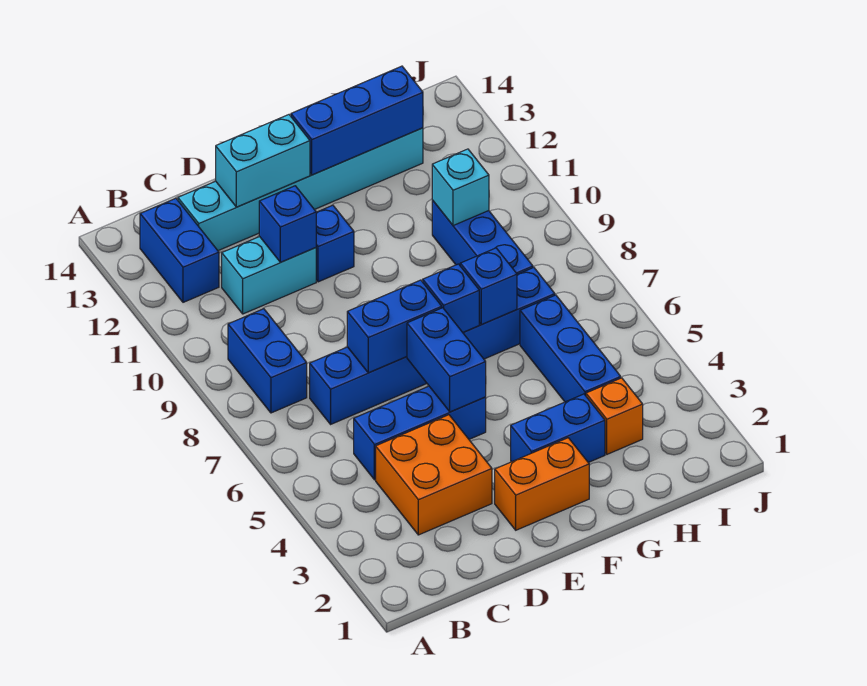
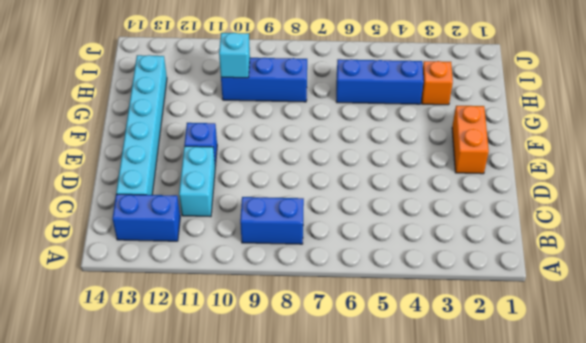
none -> orange brick C3:D4 level 1
none -> blue brick C5:E5 level 1
none -> blue brick C7:H7 level 1

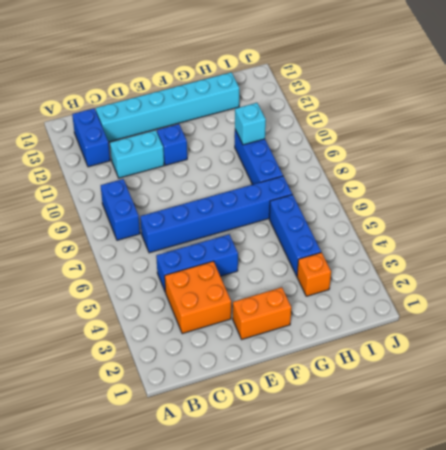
none -> blue brick F3:G3 level 1
none -> blue brick D7:E7 level 2
none -> blue brick D11 level 2

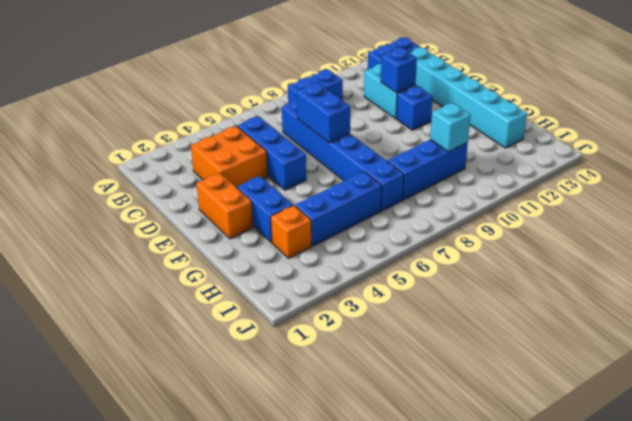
none -> cyan brick D13:E13 level 2
none -> blue brick E5:E6 level 2
none -> blue brick F7 level 2

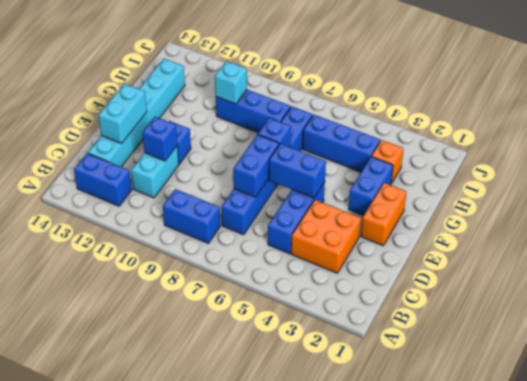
none -> blue brick F13:H13 level 2
none -> blue brick G7 level 2

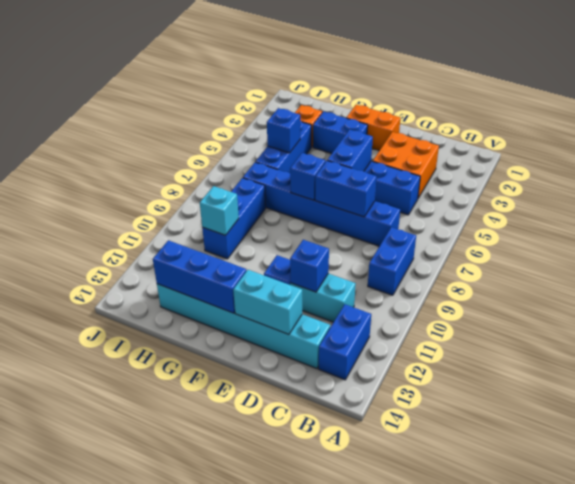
blue brick H5 level 2 -> blue brick G7 level 2

